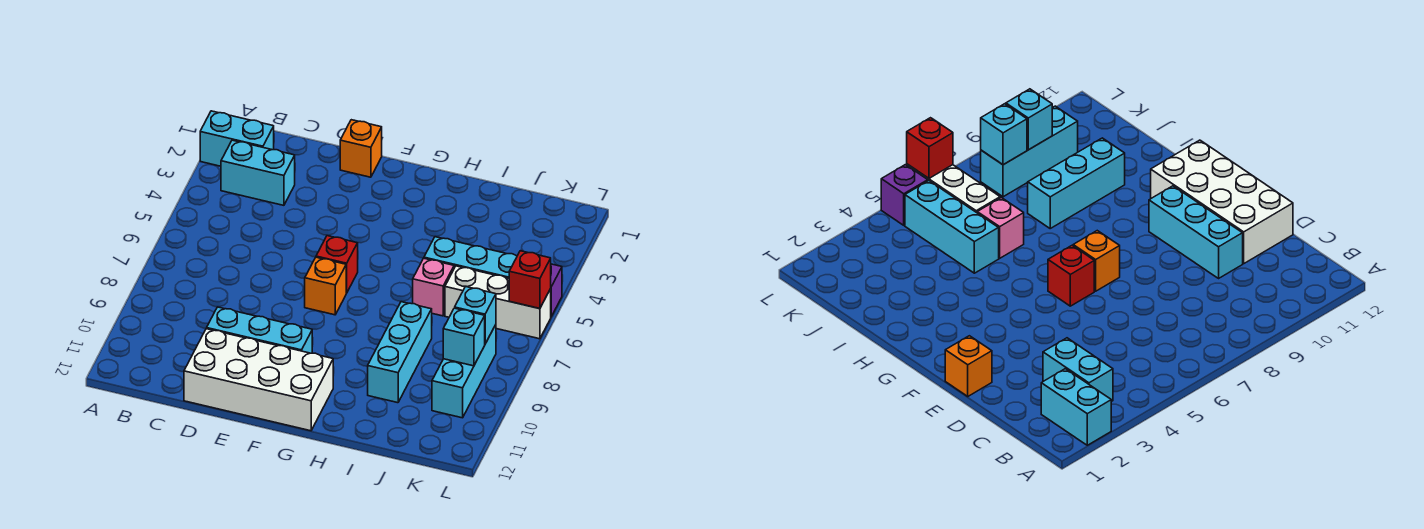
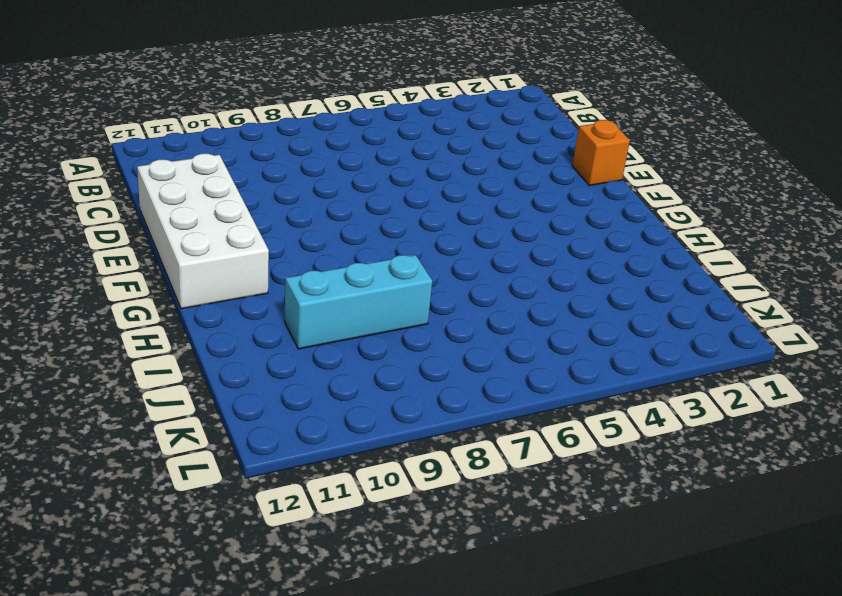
none -> cyan brick A2:B2 level 1
none -> cyan brick B3:C3 level 1
none -> cyan brick D10:F10 level 1

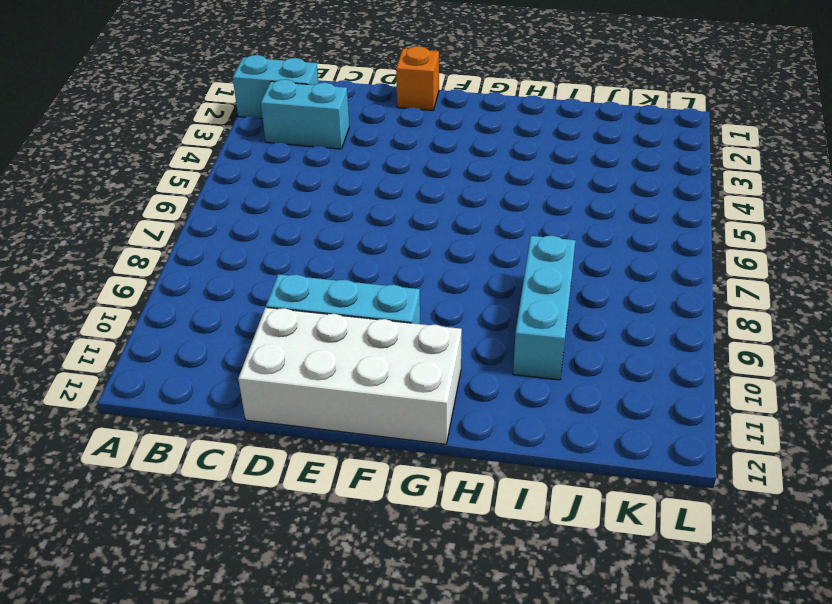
none -> red brick F6 level 1
none -> orange brick F7 level 1
none -> cyan brick I5:K5 level 1

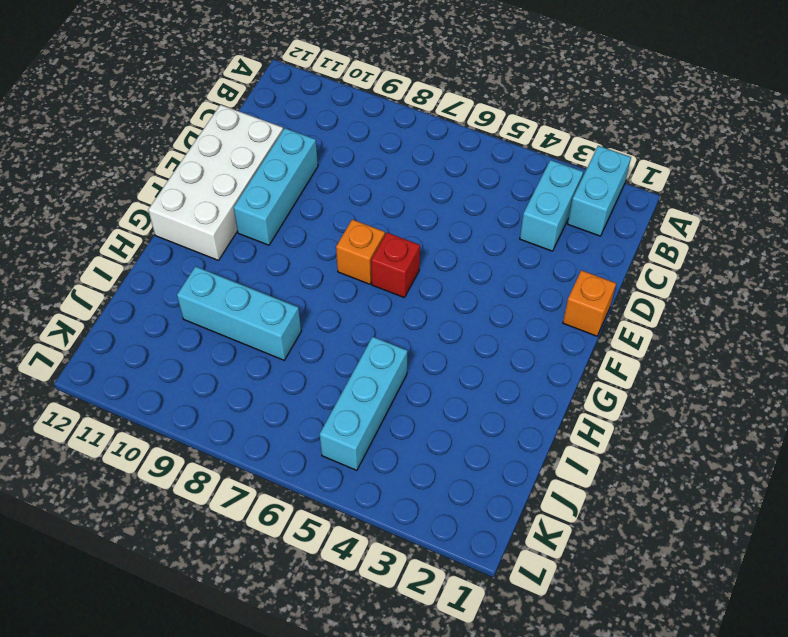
none -> pink brick I6 level 1
none -> white brick J6:L6 level 1
none -> cyan brick K8:K10 level 1

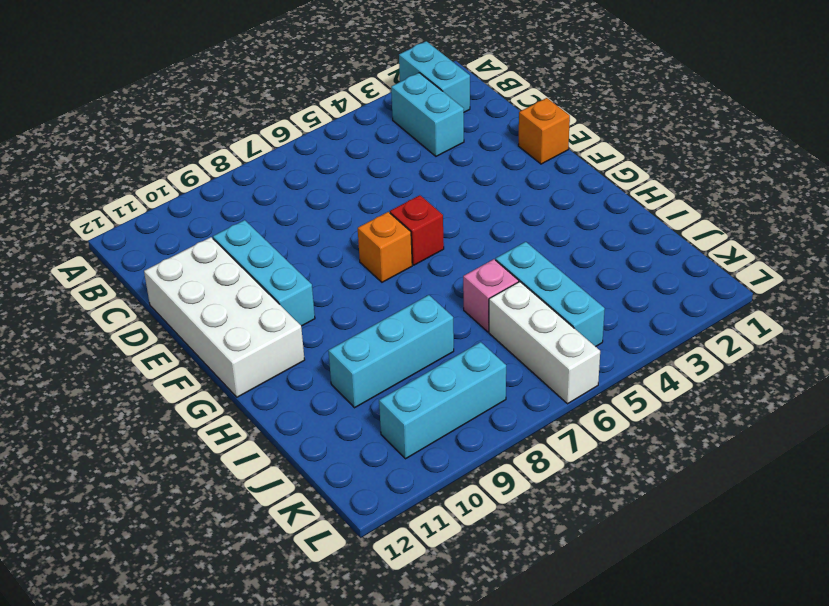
none -> purple brick L5 level 1
none -> cyan brick K8 level 2
none -> cyan brick K9 level 2

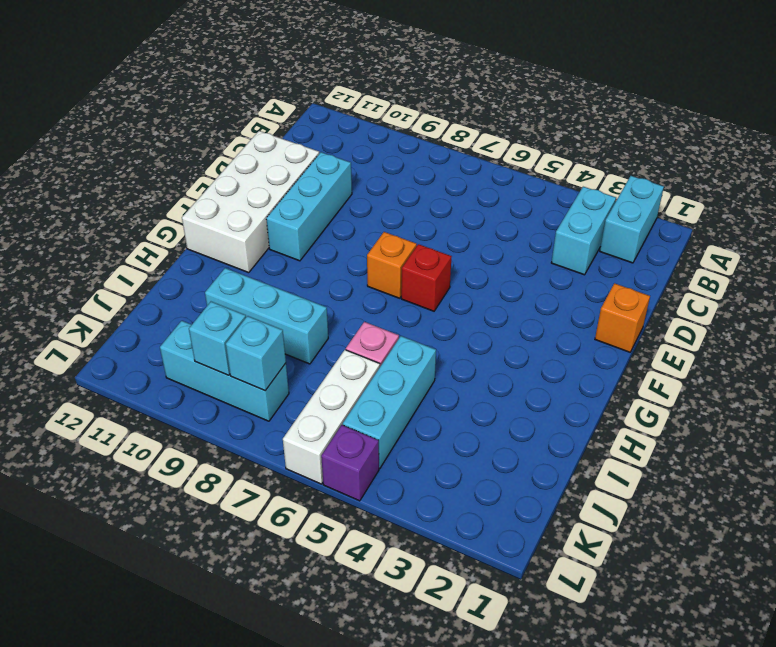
none -> red brick L6 level 2

